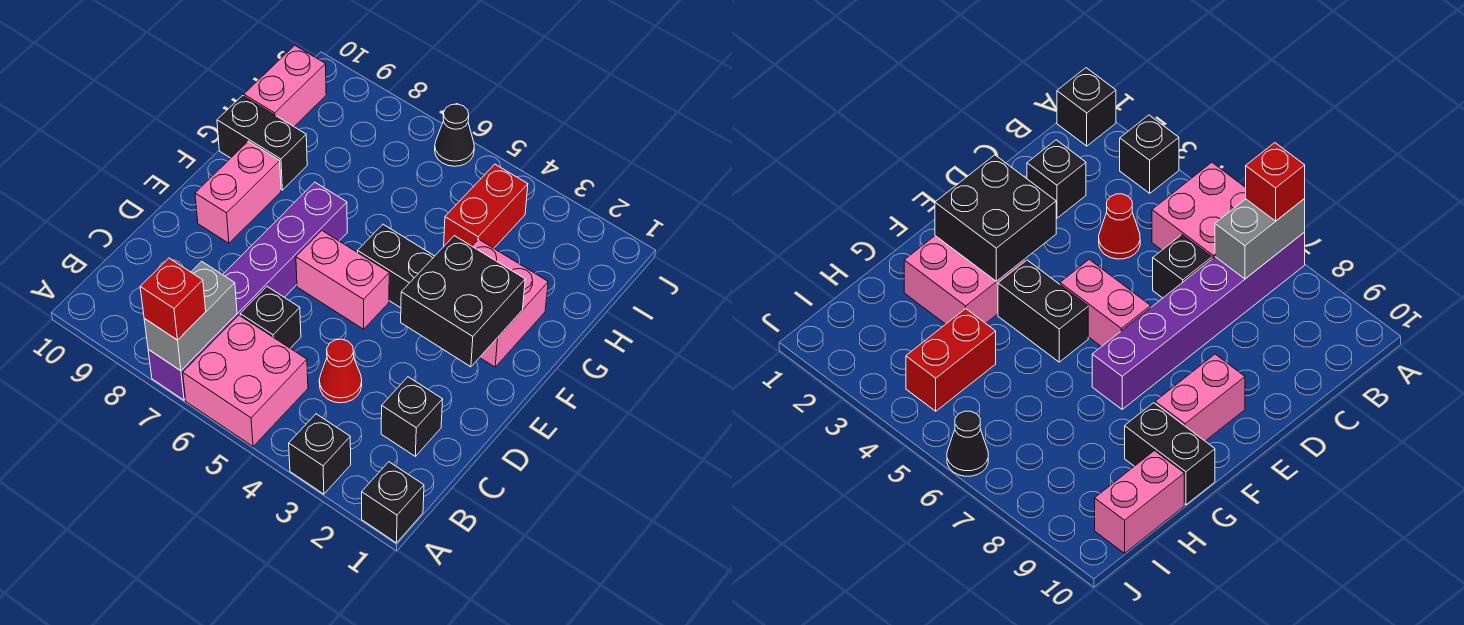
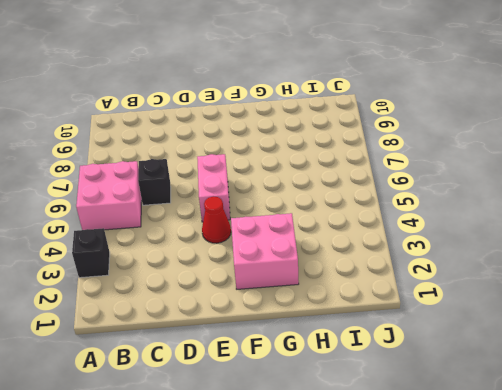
red cone E4 level 1 -> red cone C4 level 1
none -> black brick A1 level 1
none -> purple brick A7:F7 level 1
none -> black brick C2 level 1

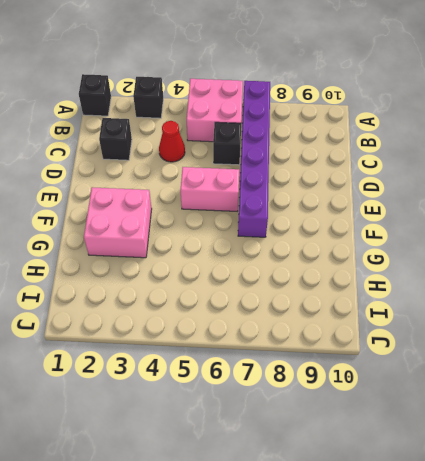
none -> pink brick E9:F9 level 1
none -> black brick F4:F5 level 1
none -> black brick G9:G10 level 1

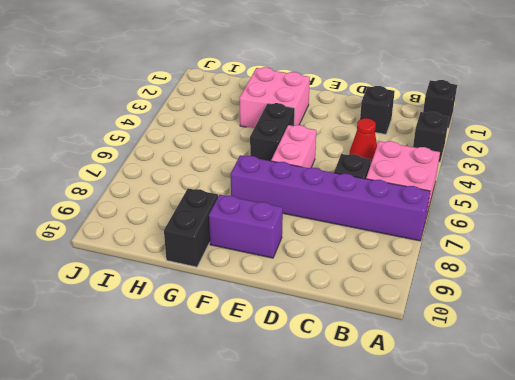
purple brick E9:F9 level 1 -> pink brick E9:F9 level 1
none -> red brick H4:I4 level 1
none -> pink brick H10:I10 level 1
none -> black cone J6 level 1

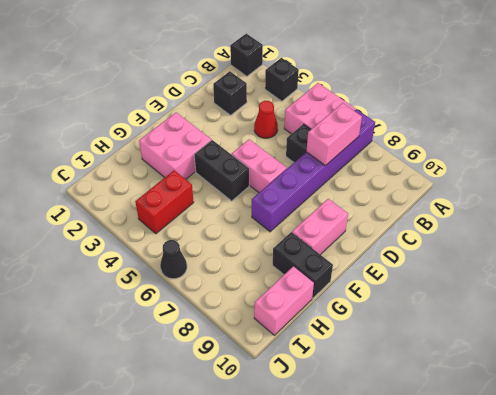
pink brick B7:C7 level 2 -> grey brick A7:B7 level 2
none -> black brick E2:F3 level 2
none -> red brick A7 level 3

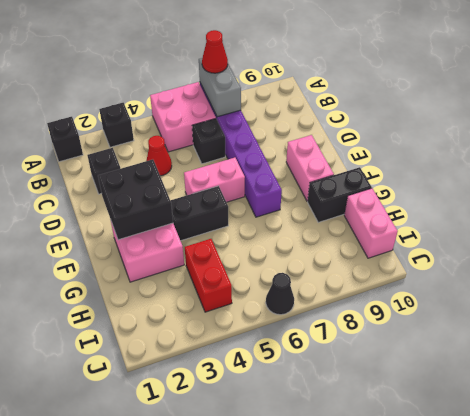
red cone A7 level 3 -> red brick A7 level 3

